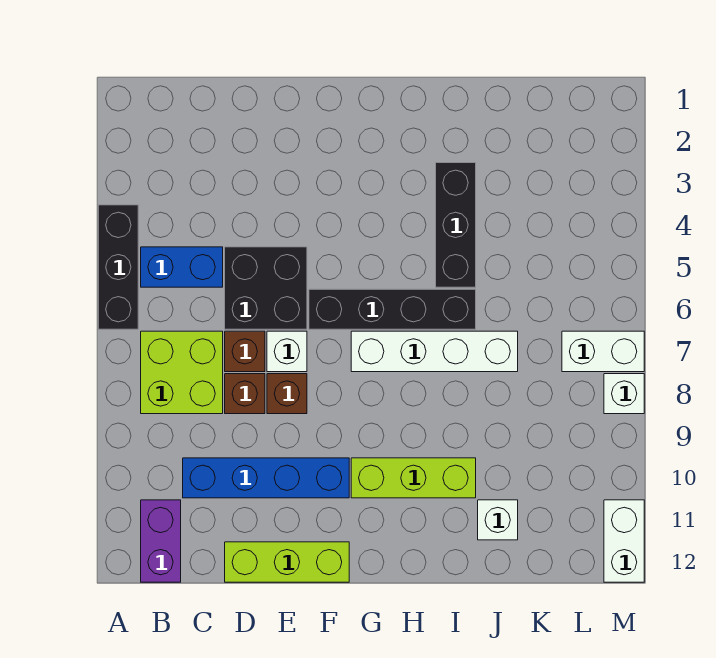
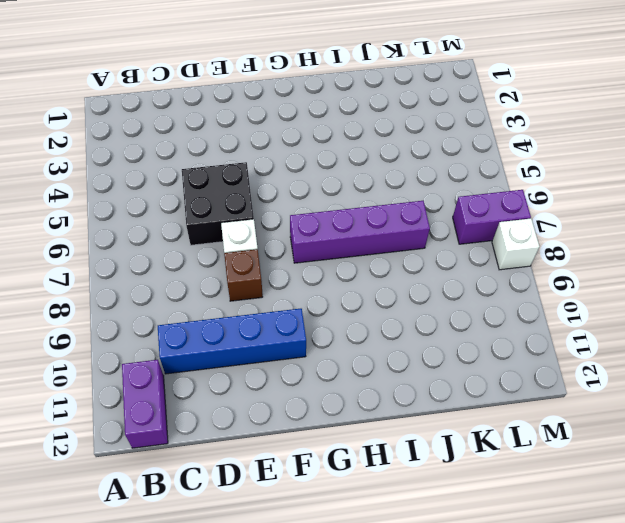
purple brick G7:J7 level 1 -> white brick G7:J7 level 1
purple brick L7:M7 level 1 -> white brick L7:M7 level 1
none -> black brick A4:A6 level 1
none -> blue brick B5:C5 level 1
none -> lime brick B7:C8 level 1

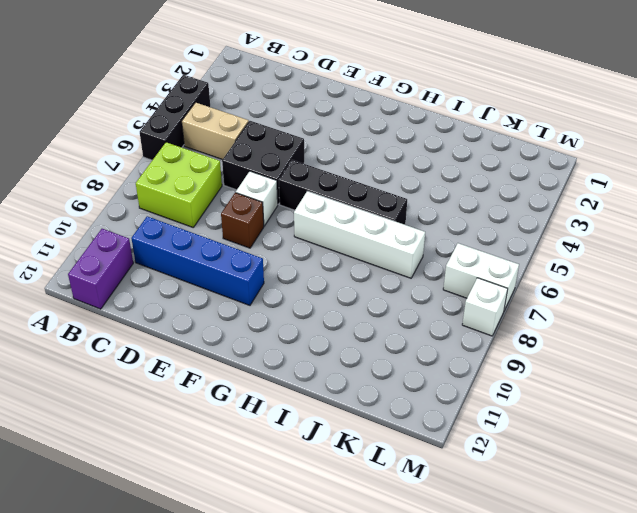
tan brick B5:C5 level 1 -> blue brick B5:C5 level 1
none -> brown brick D7 level 1
none -> brown brick D8 level 1
none -> lime brick D12:F12 level 1

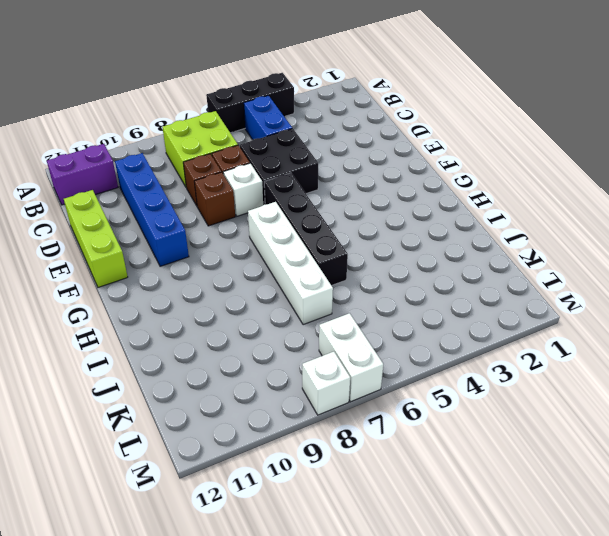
none -> lime brick G10:I10 level 1
none -> black brick I3:I5 level 1
none -> white brick J11 level 1

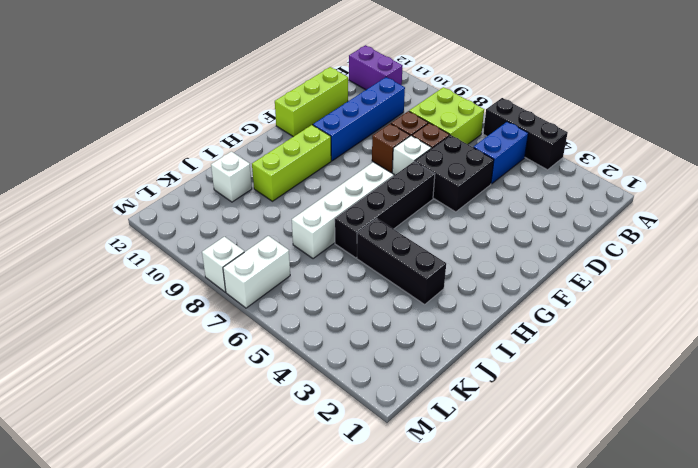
none -> white brick M11:M12 level 1

